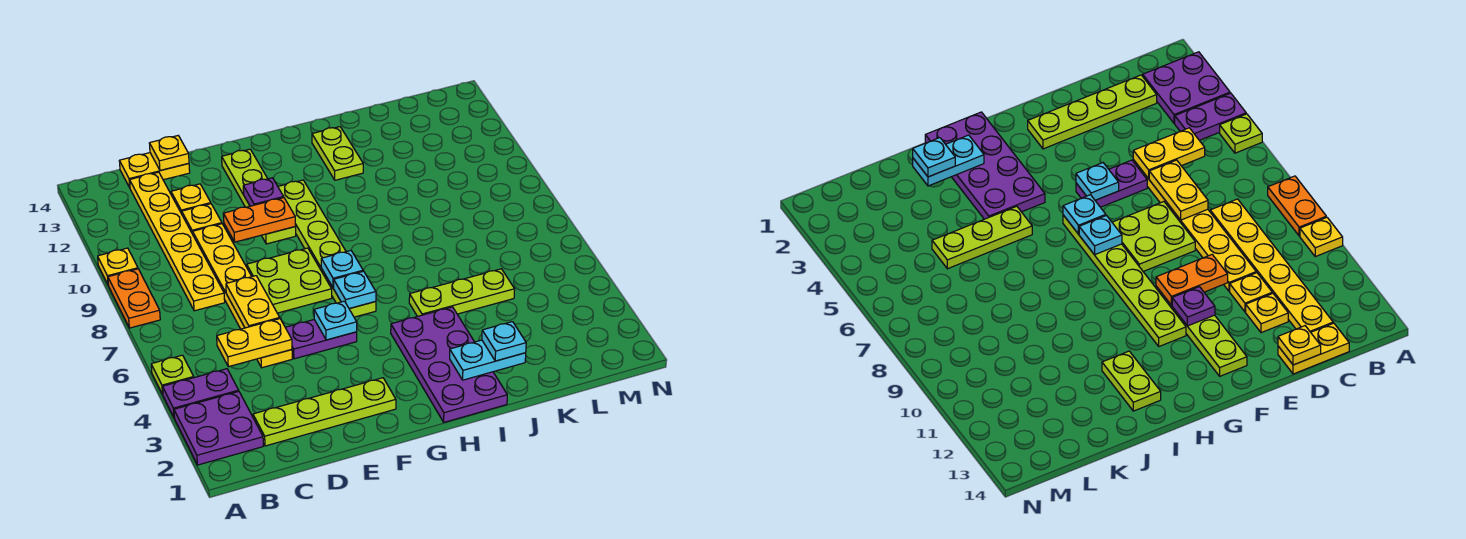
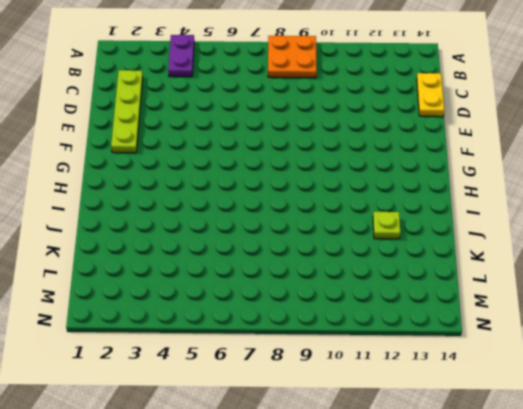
orange plate A8:B9 level 1 -> orange plate A8:A9 level 1
lime plate J12 level 1 -> lime plate A5 level 1
none -> purple plate A2:B3 level 1
none -> yellow plate A10 level 1
none -> yellow plate C8:C13 level 1

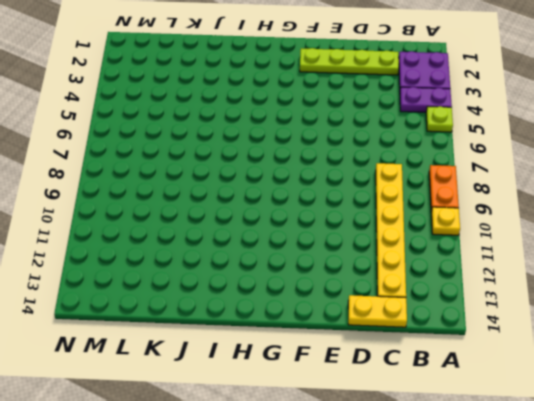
none -> yellow plate D5:D10 level 1
none -> yellow plate D11 level 1
none -> yellow plate D12 level 1

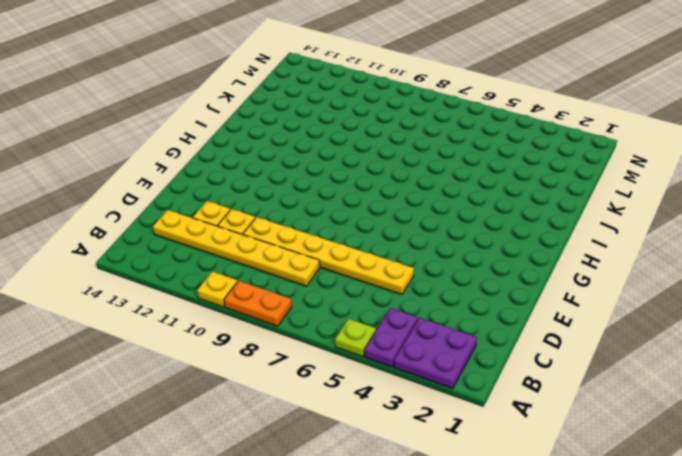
none -> lime plate C2:F2 level 1
none -> yellow plate C14:D14 level 1
none -> purple plate E5:F5 level 1

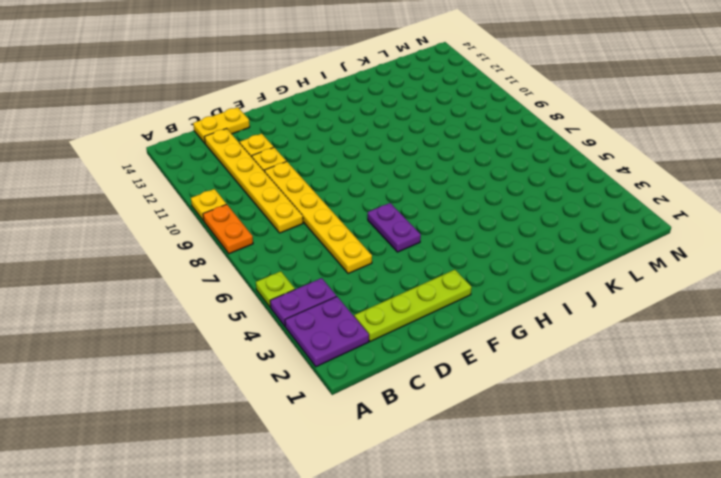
purple plate F5:F6 level 1 -> purple plate E5:F5 level 1
none -> lime plate E7:F8 level 1
none -> lime plate F10:F13 level 1
none -> lime plate G6:G11 level 1

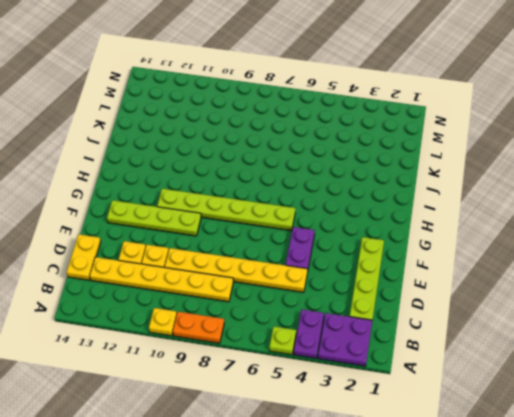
none -> lime plate E7:F8 level 1
none -> purple plate H1:I4 level 1
none -> lime plate I5:K5 level 1

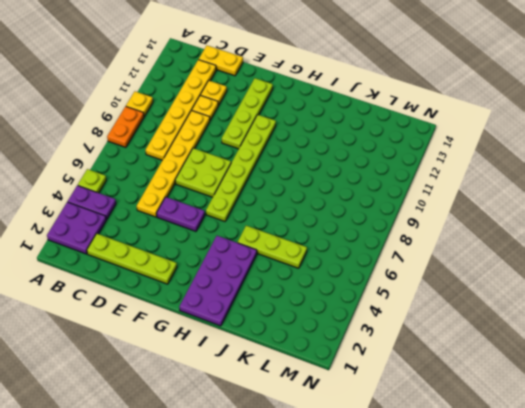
none -> lime plate I12:I13 level 1
none -> yellow plate C5:D5 level 2
none -> yellow plate D6:D7 level 2

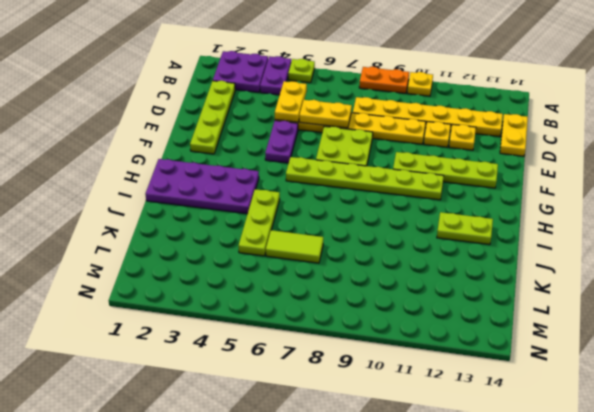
lime tile K6:K7 level 1 -> none
none -> yellow plate D14 level 2
none -> orange plate E10:F10 level 2
none -> cyan plate F5 level 2

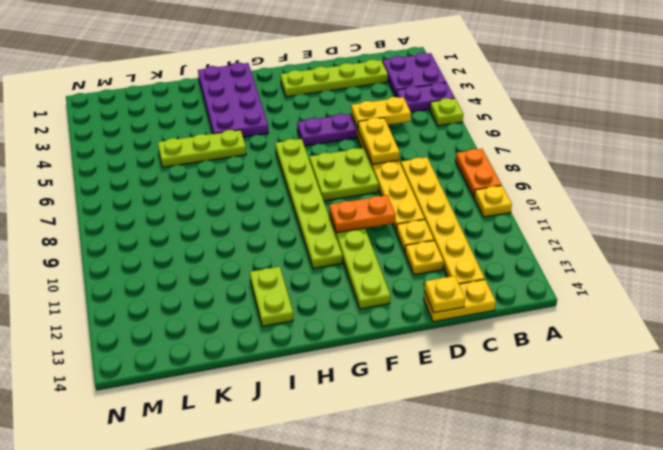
none -> cyan plate F5 level 2
none -> purple plate F11 level 2
none -> cyan plate G6 level 2

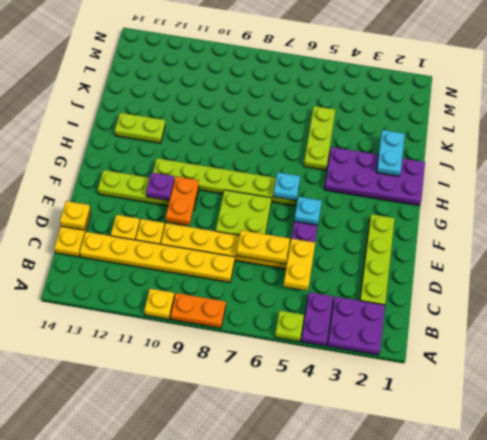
none -> cyan plate G7 level 2
none -> cyan plate J2 level 3

